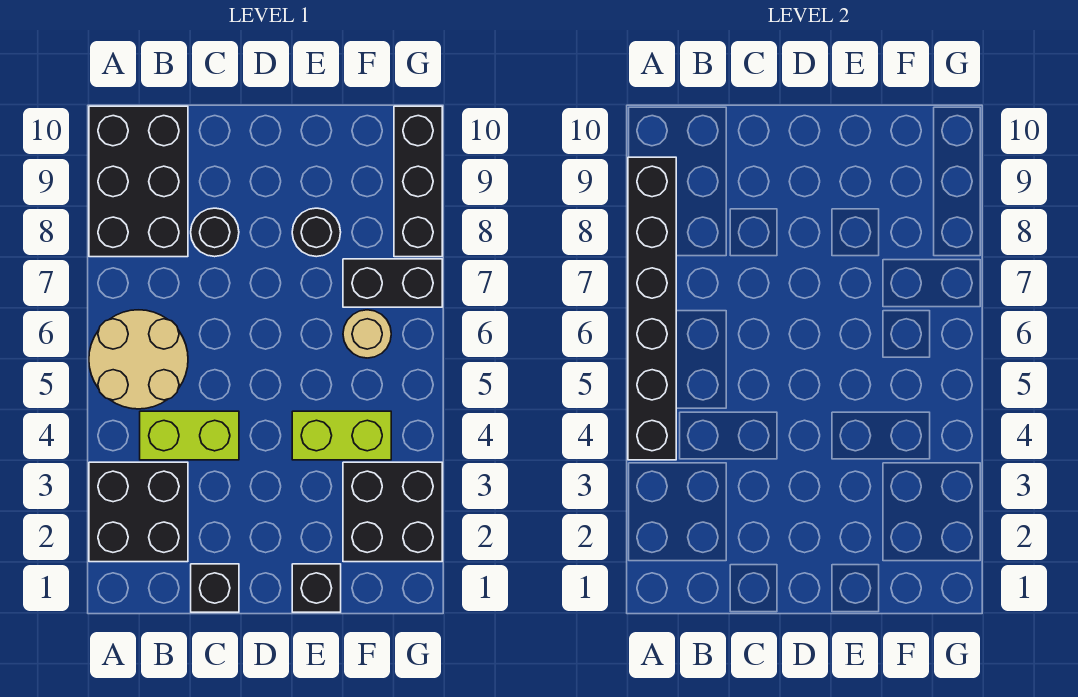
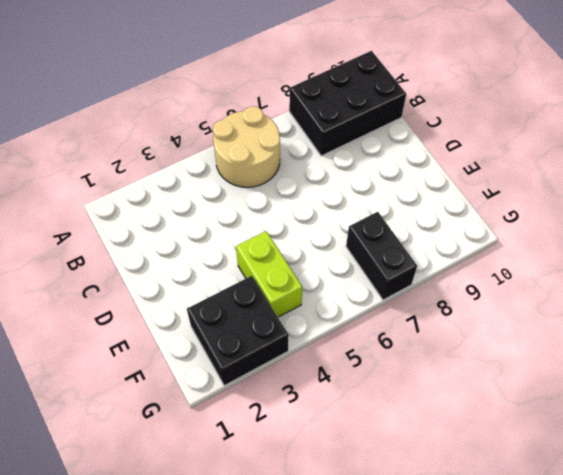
none -> black brick A2:B3 level 1
none -> lime brick B4:C4 level 1
none -> black brick C1 level 1

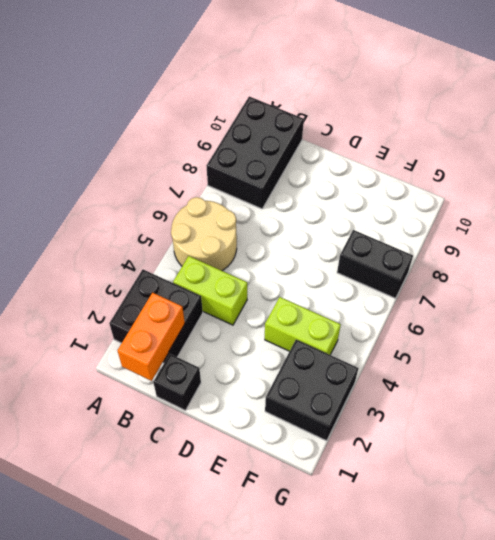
orange brick B1:B2 level 2 -> none
none -> black round brick C8 level 1
none -> black brick E1 level 1
none -> black round brick E8 level 1

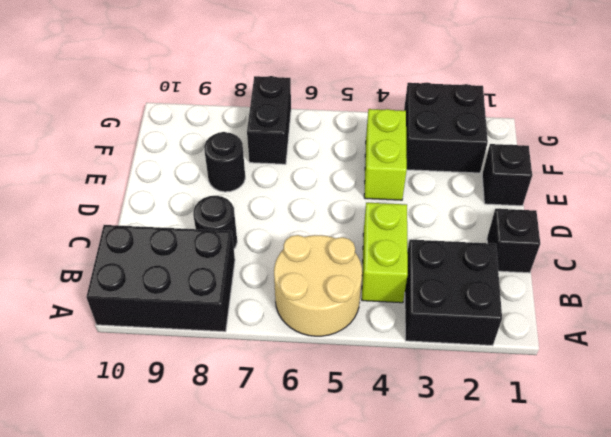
none -> tan round brick F6 level 1
none -> black brick G8:G10 level 1
none -> black brick A4:A9 level 2

